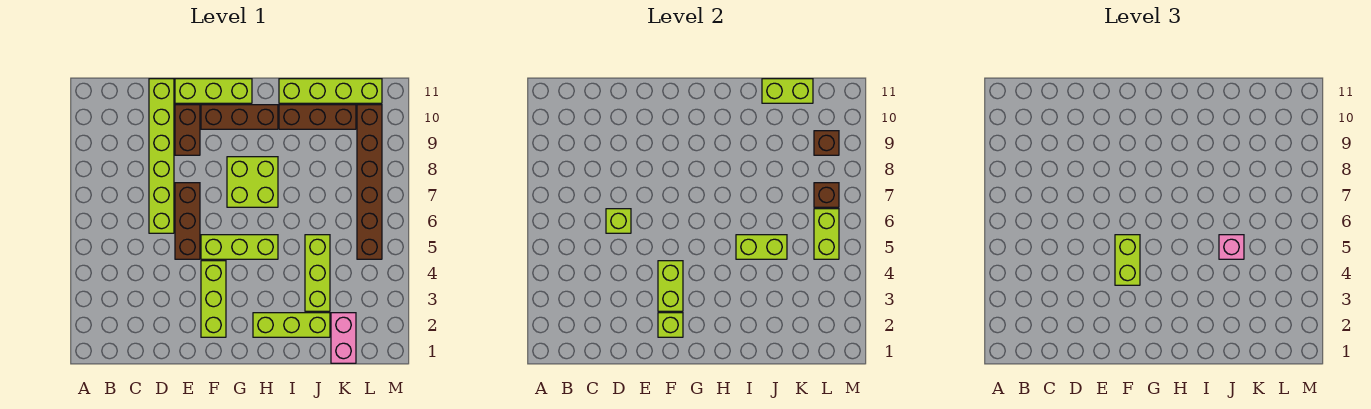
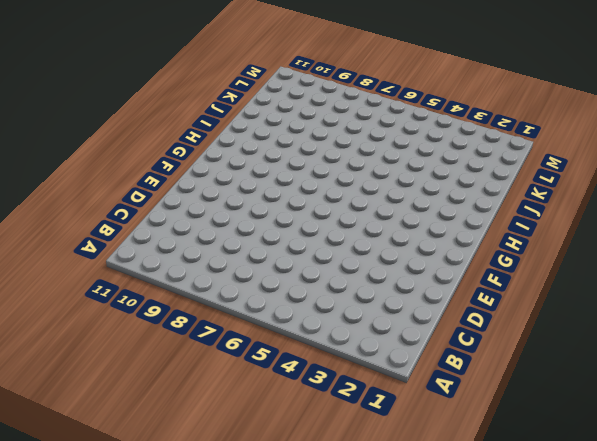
none -> lime brick D6:D11 level 1
none -> brown brick E5:E7 level 1
none -> brown brick E9:E10 level 1

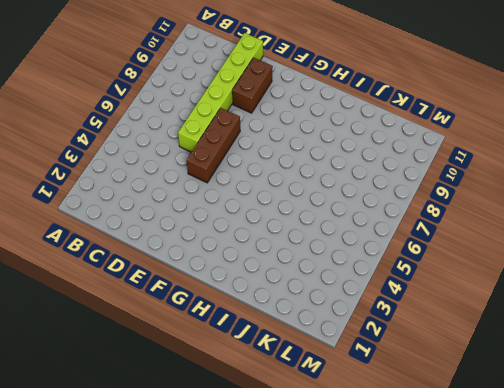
none -> lime brick E11:G11 level 1
none -> lime brick F2:F4 level 1
none -> lime brick F5:H5 level 1

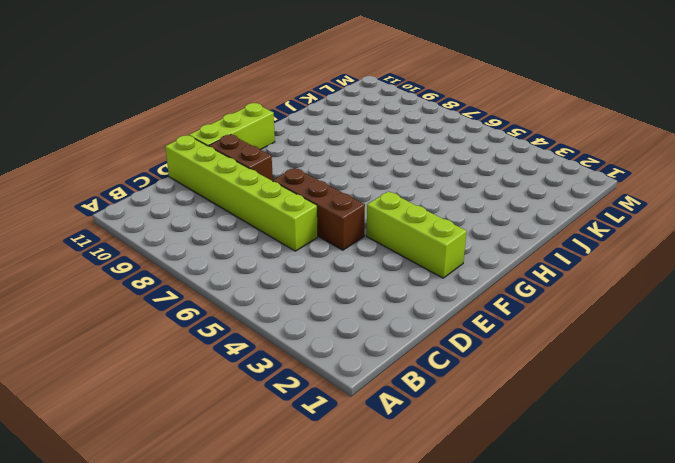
none -> lime brick F5:H5 level 1
none -> brown brick F10:H10 level 1
none -> lime brick G7:H8 level 1

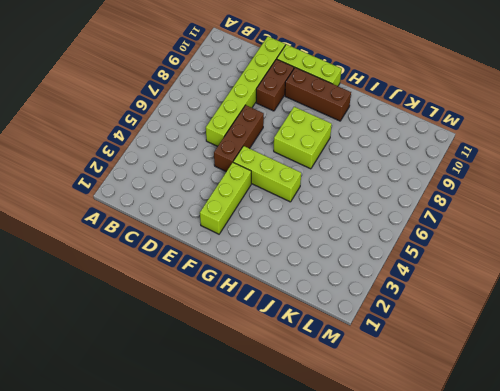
none -> lime brick H2:J2 level 1
none -> brown brick I10:K10 level 1
none -> lime brick I11:L11 level 1

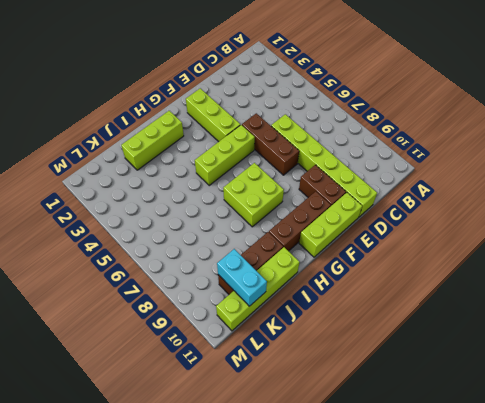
cyan brick K10:K11 level 2 -> lime brick J11:K11 level 2
none -> lime brick J3:J5 level 1
none -> pink brick K1:K2 level 1
none -> brown brick L5:L10 level 1

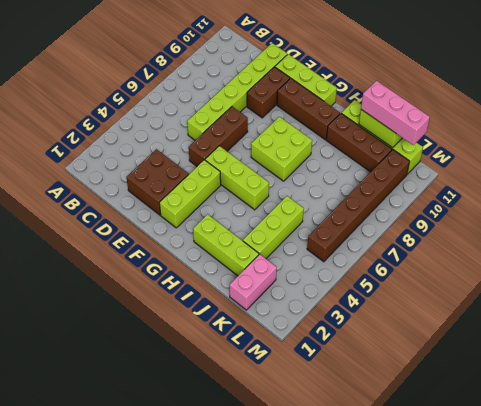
brown brick D2:E3 level 1 -> none
pink brick J11:L11 level 3 -> none
none -> lime brick D6 level 2
none -> lime brick F2 level 2
none -> lime brick F3:F4 level 2

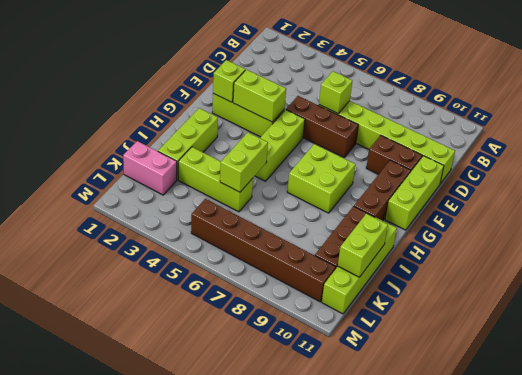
none -> lime brick L5:L6 level 2
none -> brown brick L7 level 2
none -> brown brick L9 level 2

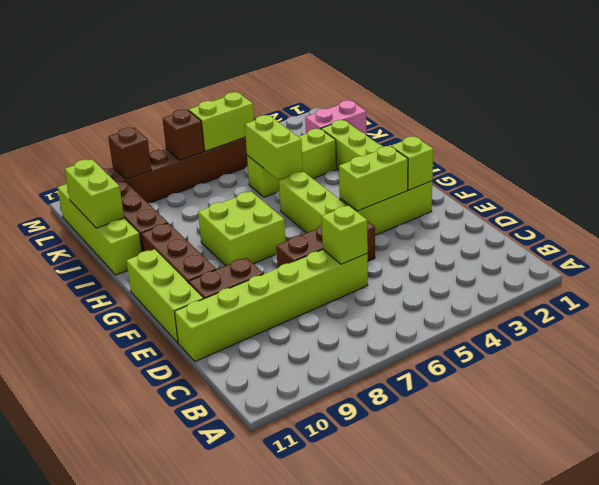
none -> lime brick F4:F5 level 3
none -> pink brick J5 level 3

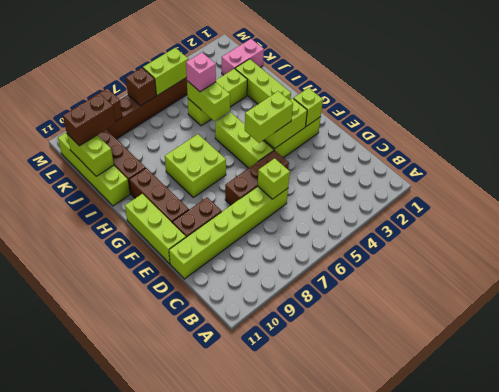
brown brick K10:K11 level 3 -> none

